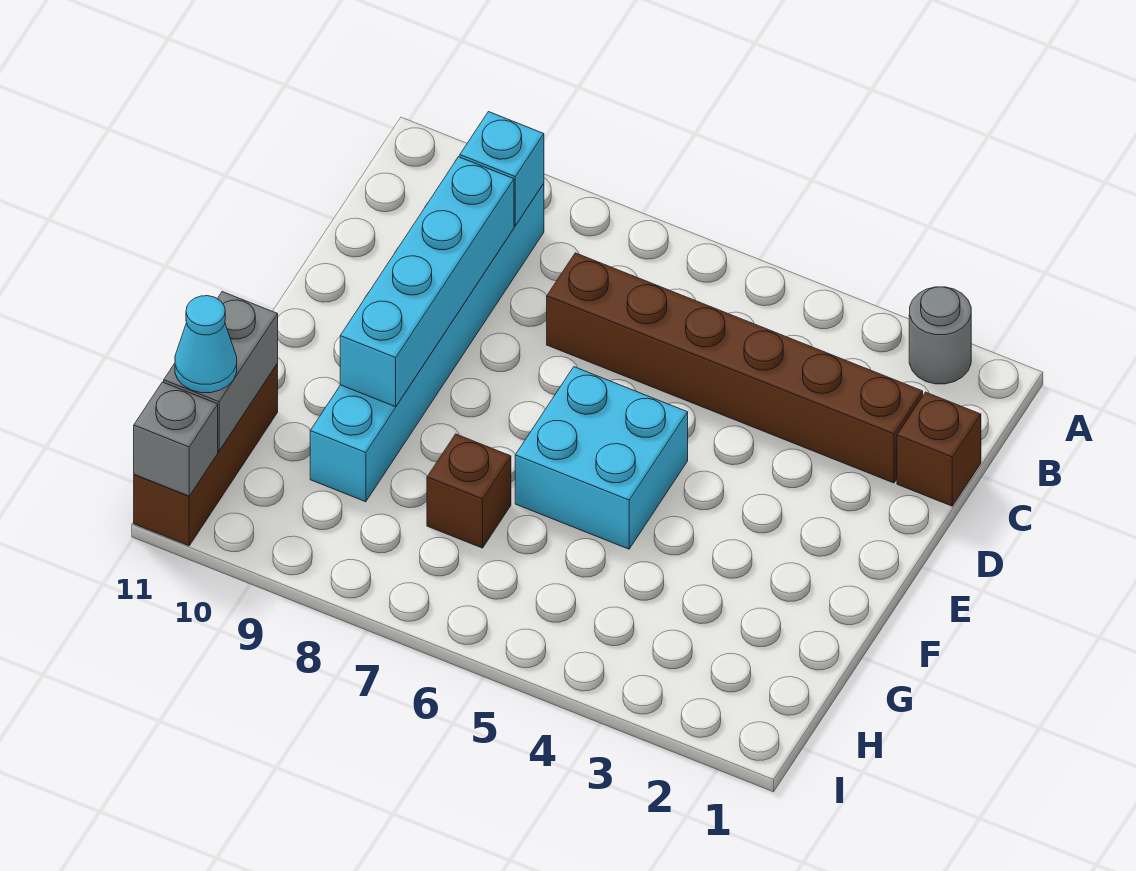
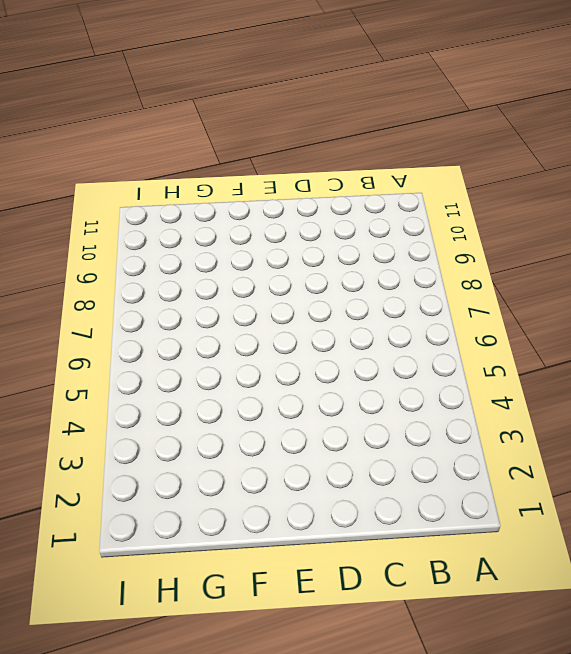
none -> grey round brick A2 level 1
none -> cyan brick B9:G9 level 1
none -> brown brick C1 level 1

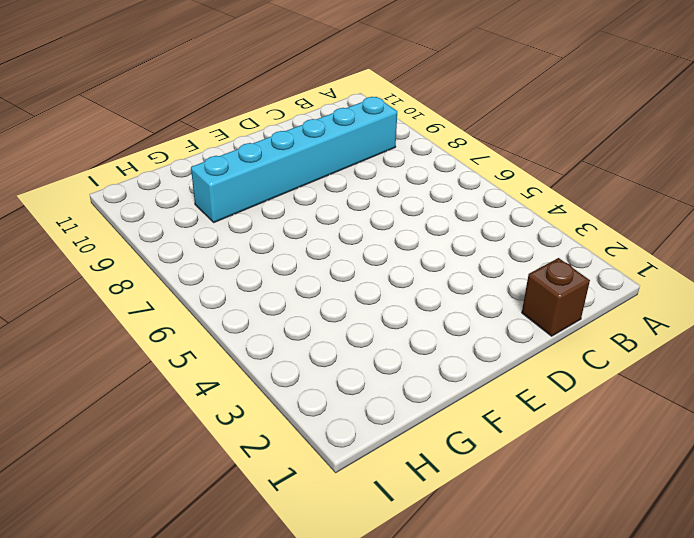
none -> grey round brick A2 level 1
none -> brown brick C2:C7 level 1
none -> cyan brick E5:F6 level 1

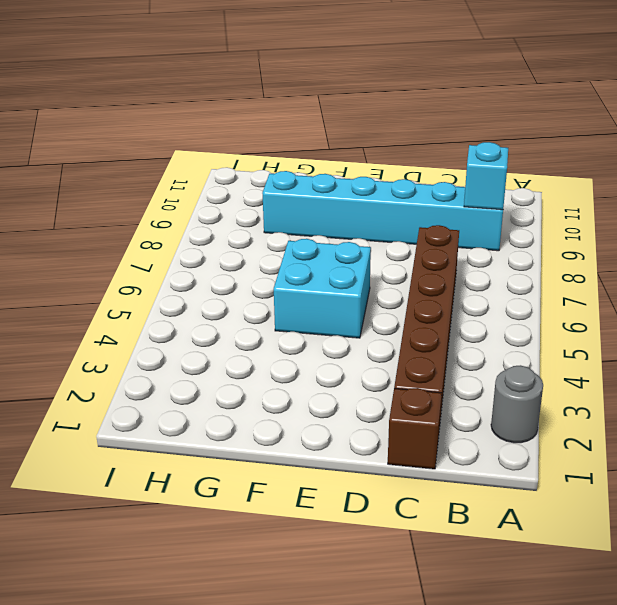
none -> brown brick G7 level 1
none -> brown brick G11:I11 level 1
none -> cyan brick C9:F9 level 2

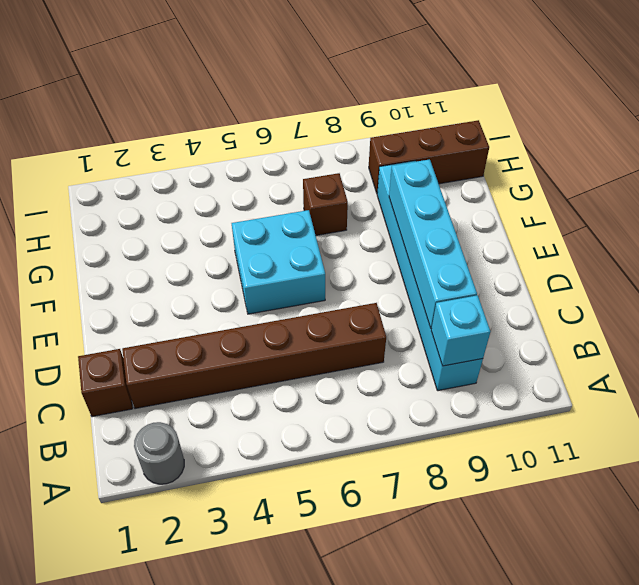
brown brick H9:H11 level 1 -> brown brick G11:I11 level 1
none -> grey brick G11:H11 level 2
none -> grey brick I11 level 2
none -> cyan cone H11 level 3

